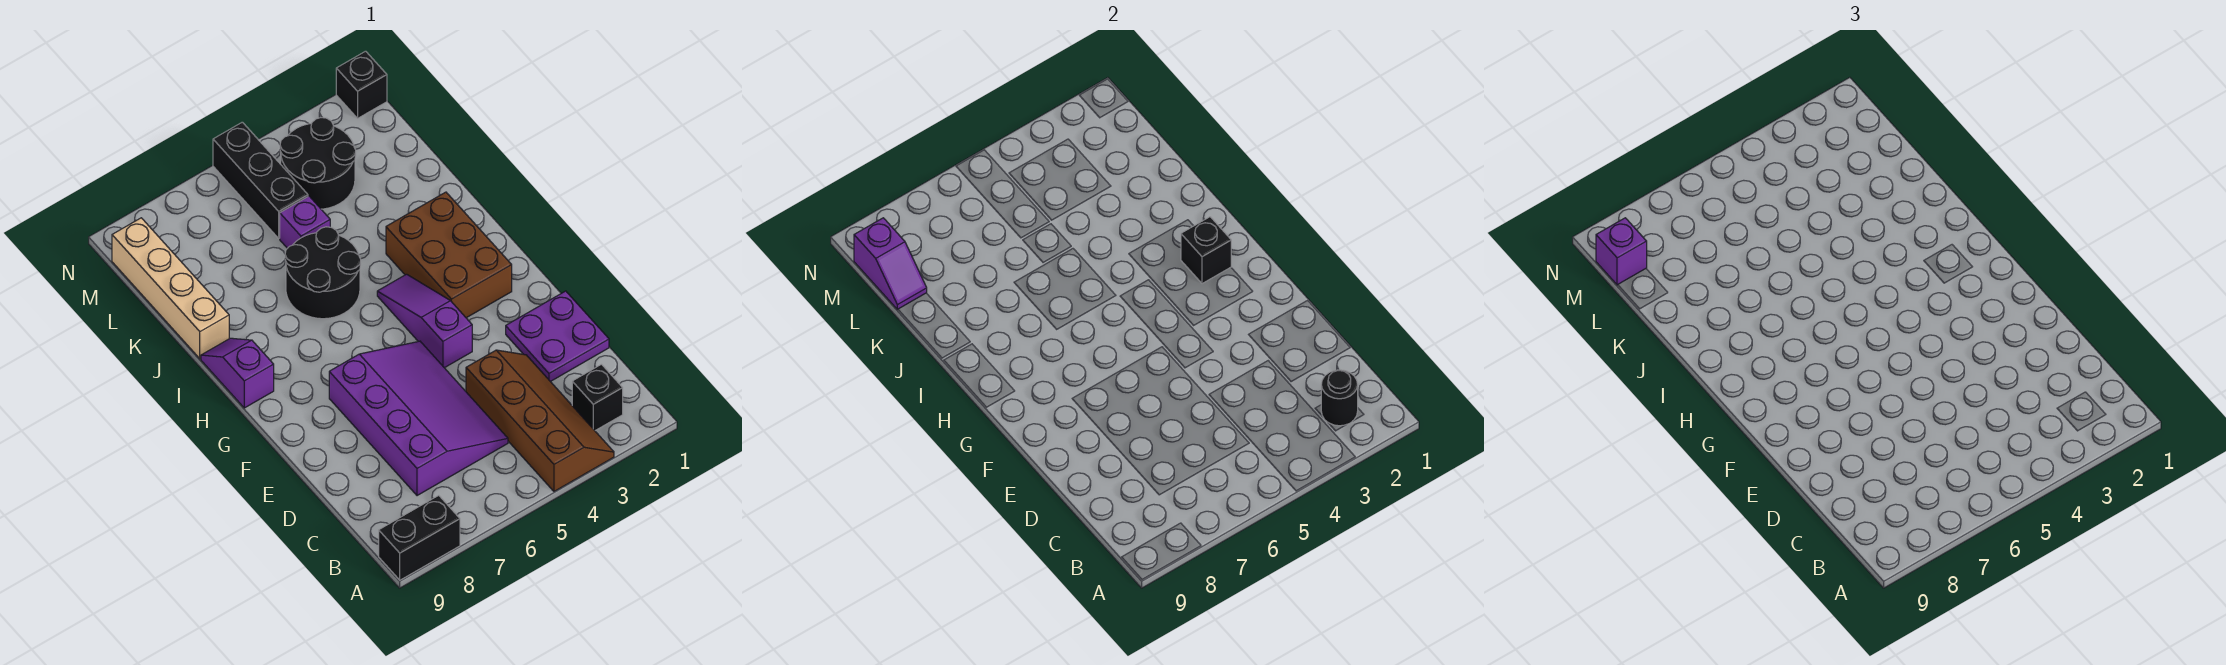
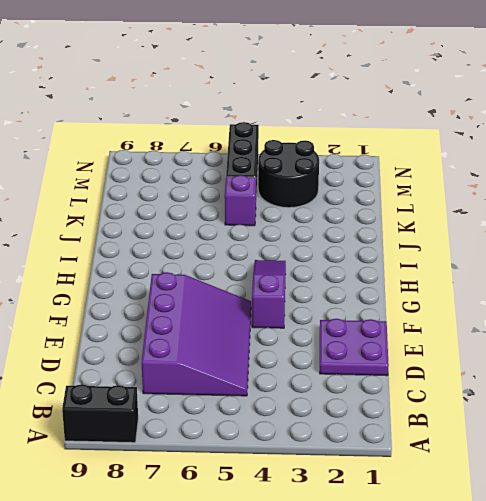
none -> brown slope A3:D4 level 1 top 4
none -> black brick B2 level 1
none -> brown brick G2:I3 level 1

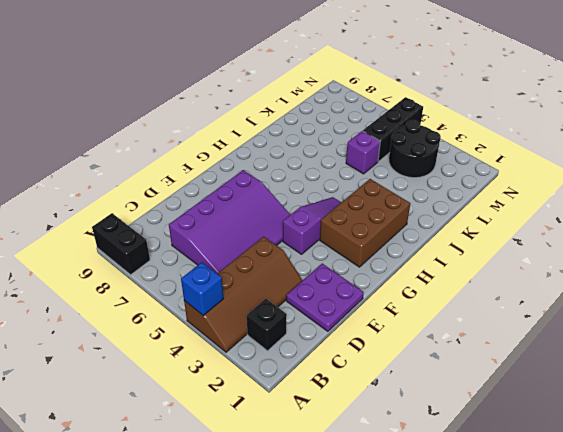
blue brick A4 level 2 -> none
none -> purple slope H9:I9 level 1 top H
none -> black round brick I5:J6 level 1
none -> tan brick J9:M9 level 1

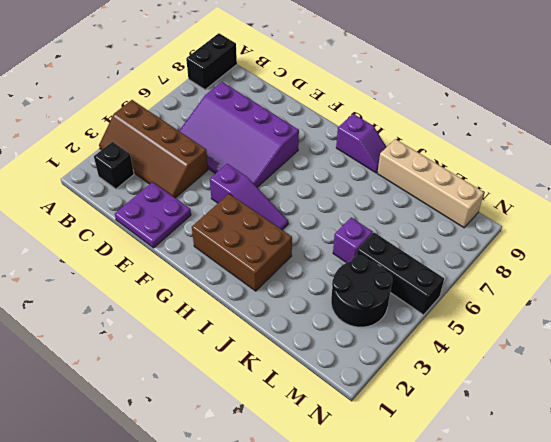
none -> black round brick I5:J6 level 1
none -> black brick N1 level 1
none -> black round brick B2 level 2

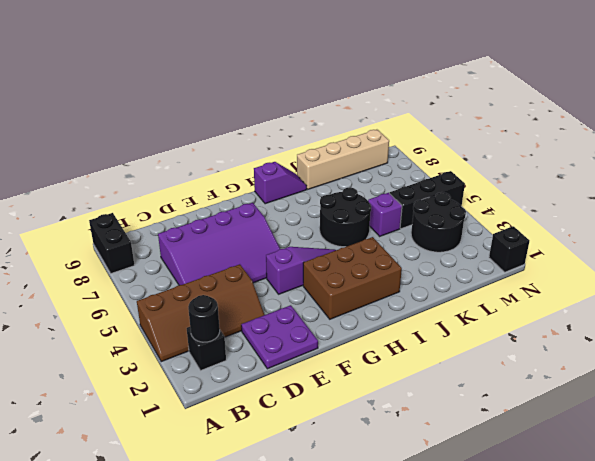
none -> black brick H2 level 2
none -> purple slope L9:M9 level 2 top M
none -> purple brick M9 level 3

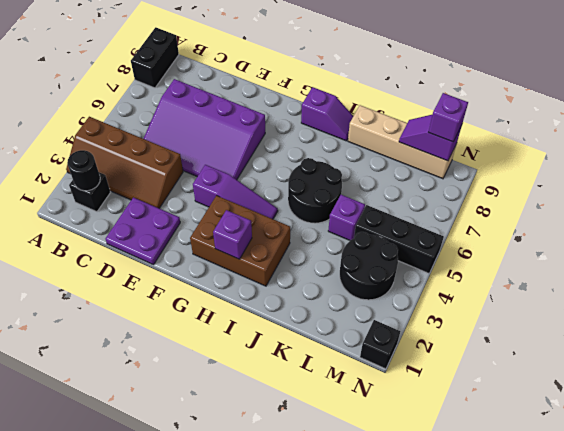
purple brick H2 level 2 -> black brick H2 level 2

